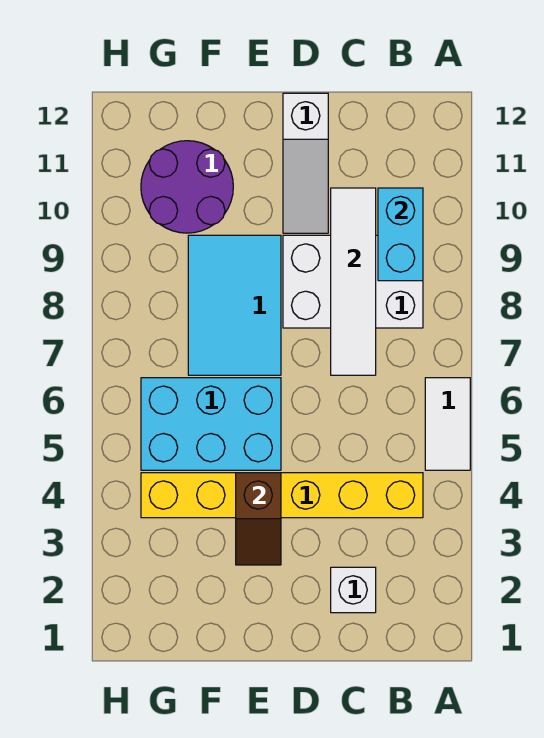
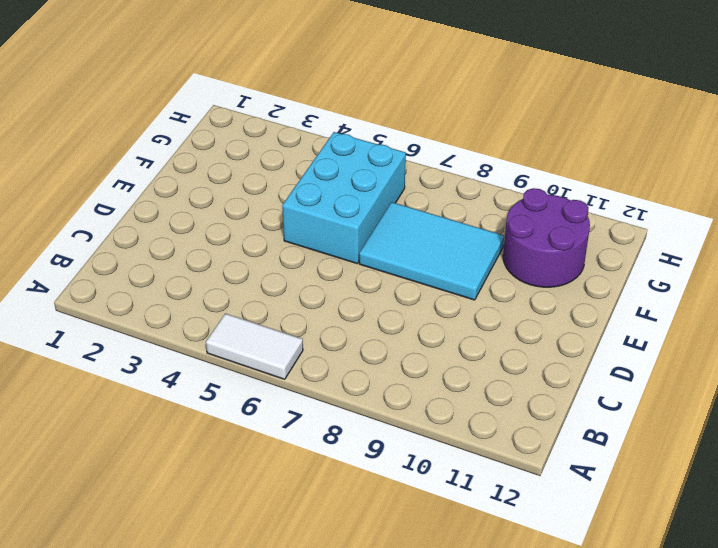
none -> yellow brick B4:G4 level 1
none -> white brick B8:D9 level 1

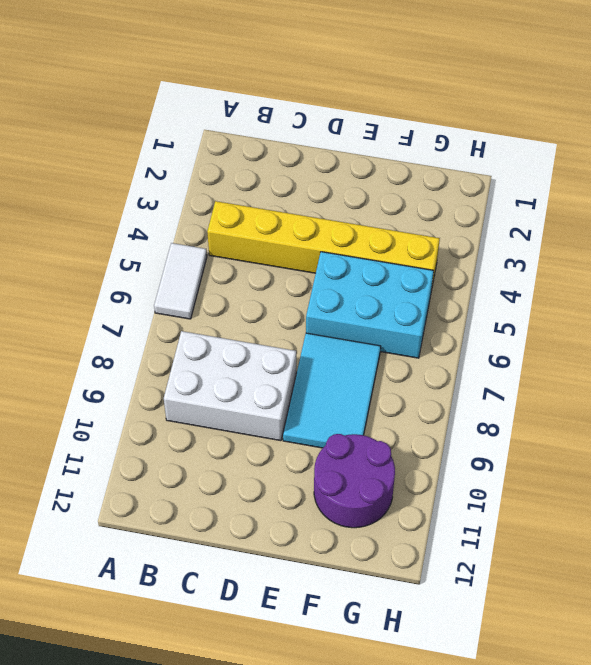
none -> white brick C2 level 1
none -> white slope D10:D12 level 1 top 12

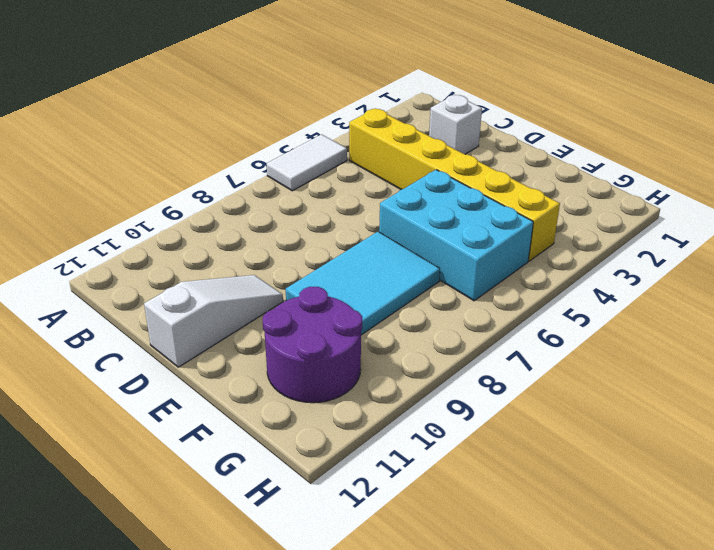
none -> white brick B8:D9 level 1
none -> cyan brick B9:B10 level 2

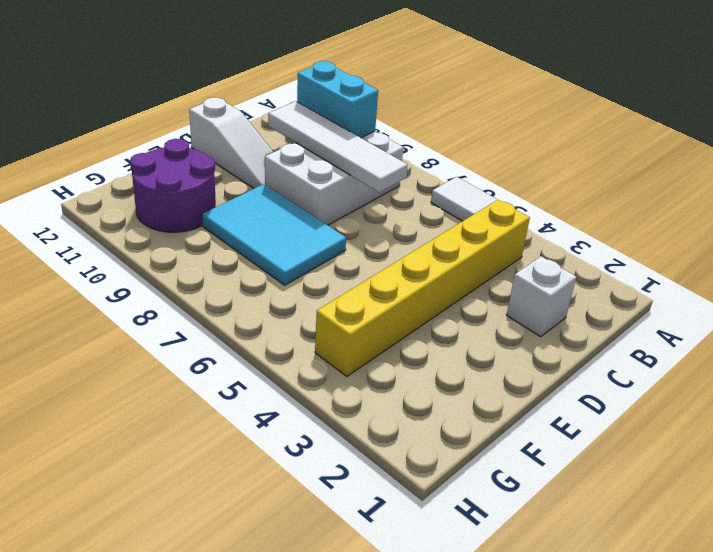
none -> cyan brick E5:G6 level 1
none -> brown slope E3:E4 level 2 top 4

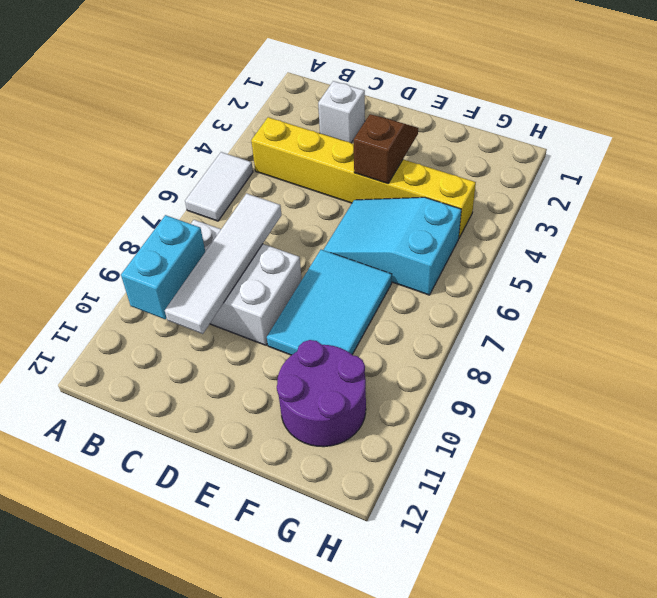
cyan slope E5:G6 level 1 top G -> cyan brick E5:G6 level 1
none -> white slope D10:D12 level 1 top 12

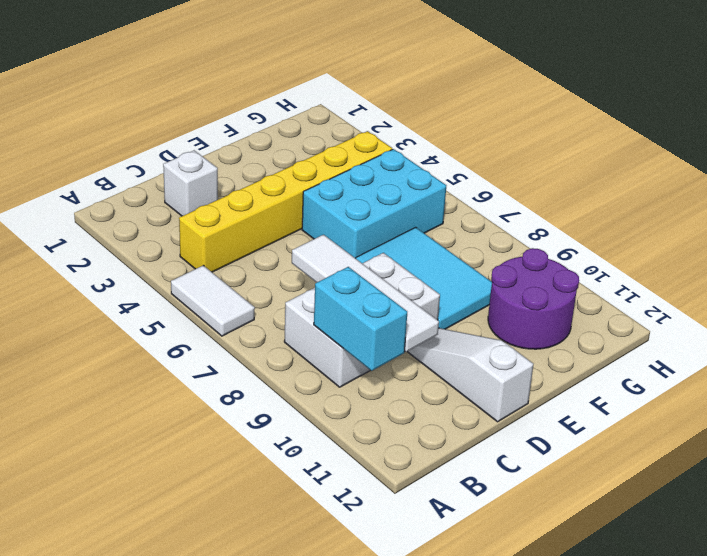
none -> brown slope E3:E4 level 2 top 4

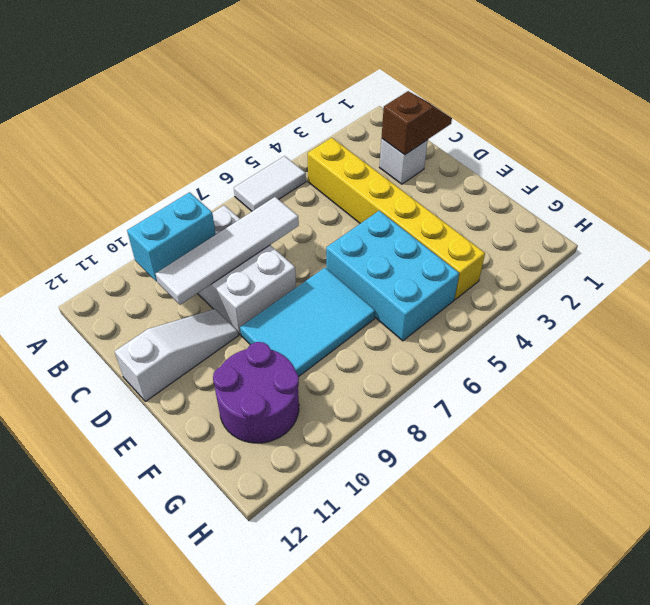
brown slope C1:C2 level 2 top 2 -> brown slope E3:E4 level 2 top 4

